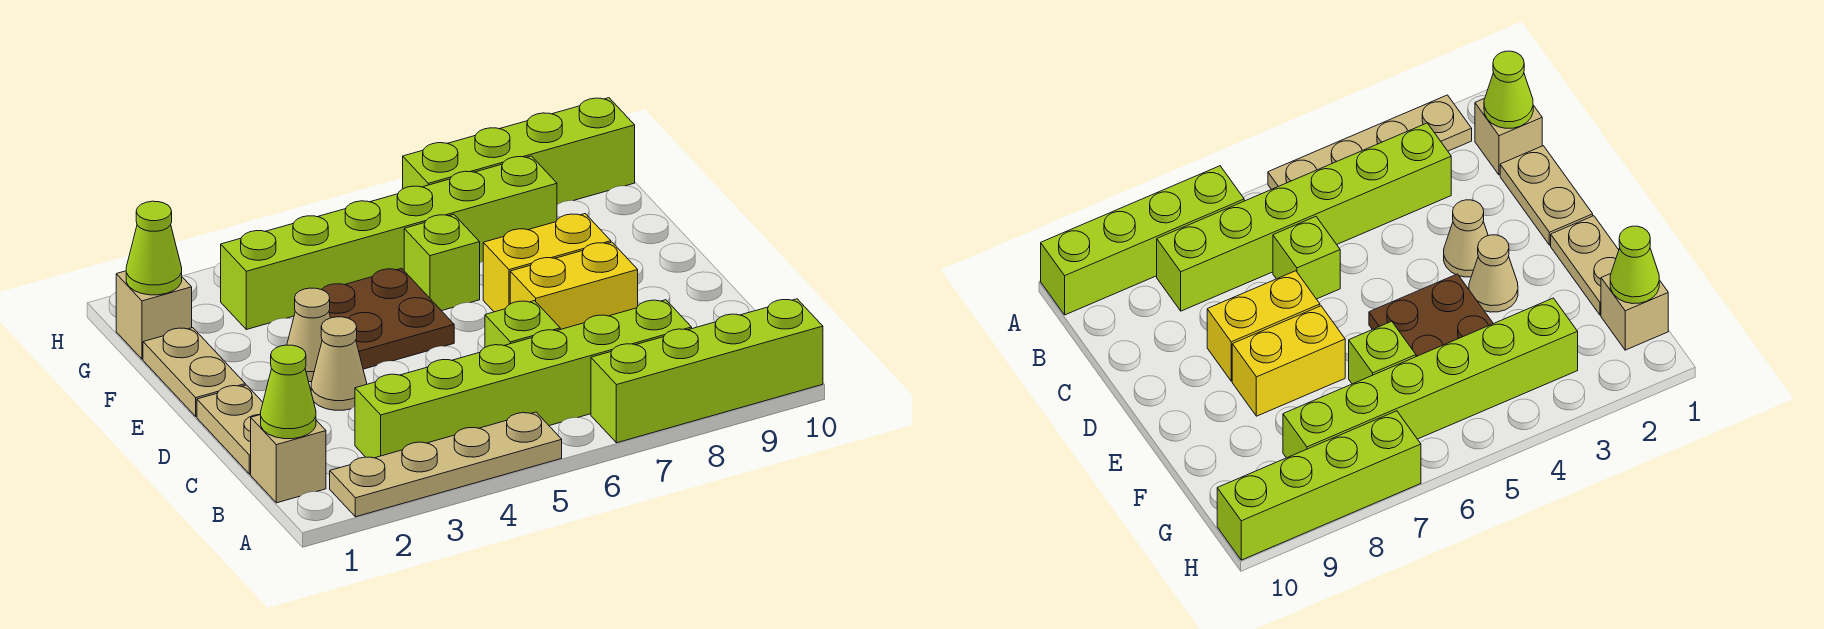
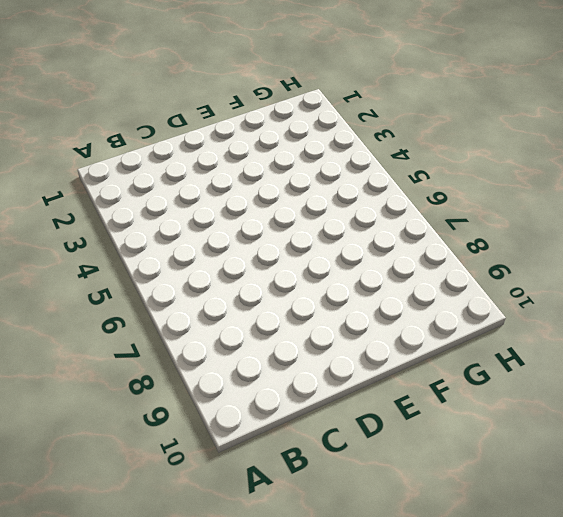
none -> tan plate A2:A5 level 1
none -> lime brick A7:A10 level 1
none -> tan brick B1 level 1

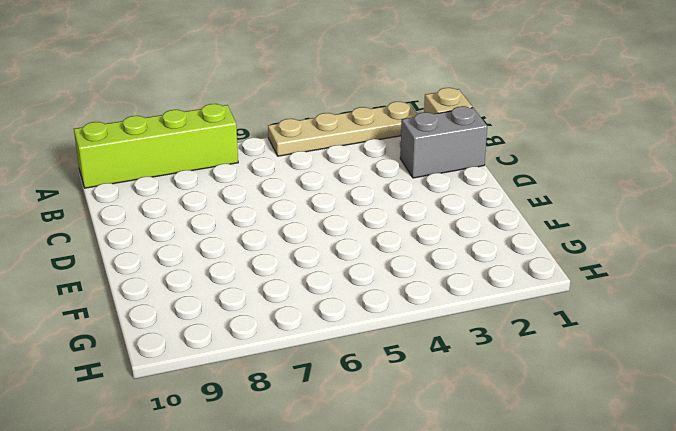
grey brick C1:C2 level 1 -> tan plate C1:D1 level 1
none -> lime brick B3:B8 level 1
none -> lime brick C6 level 1
none -> tan cone D3 level 1

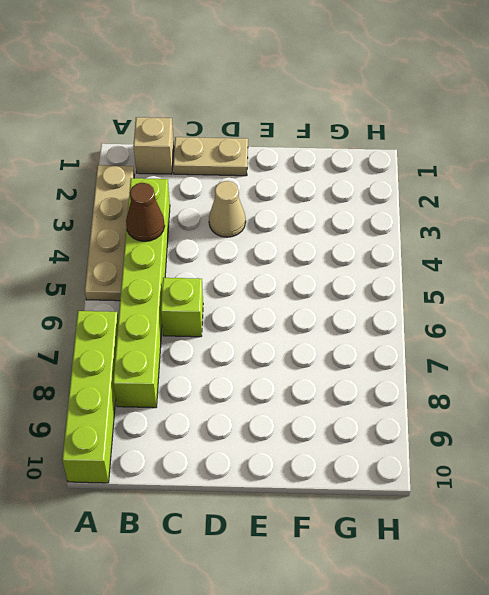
brown cone B4 level 2 -> none
none -> yellow brick D7:D8 level 1
none -> tan plate E1:F1 level 1
none -> tan cone E3 level 1

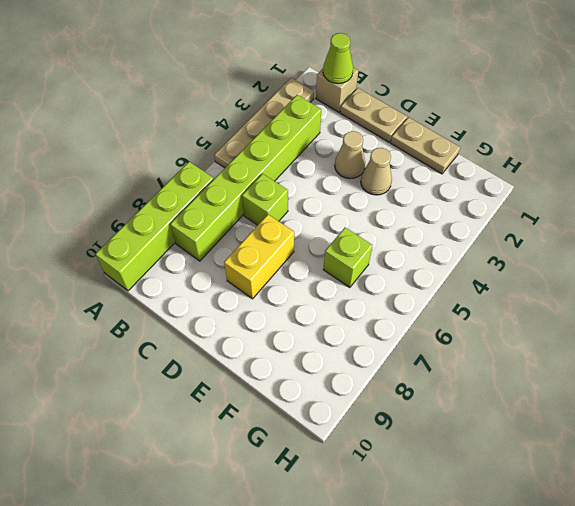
none -> brown plate E4:F5 level 1
none -> yellow brick E7:E8 level 1
none -> tan brick G1 level 1

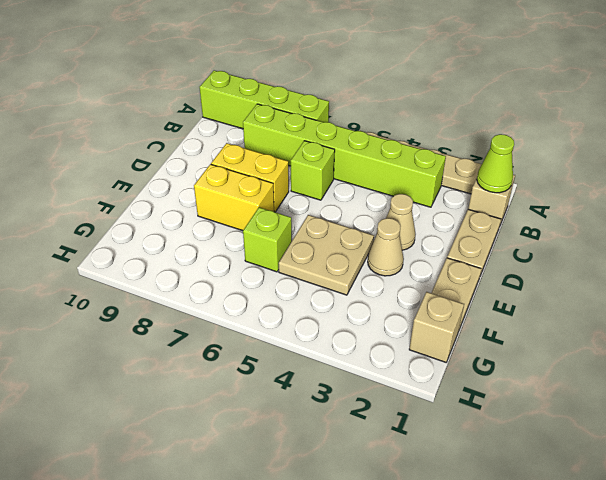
tan plate E4:F5 level 1 -> brown plate E4:F5 level 1
none -> lime brick G3:G8 level 1
none -> lime brick H7:H10 level 1
none -> lime cone G1 level 2

